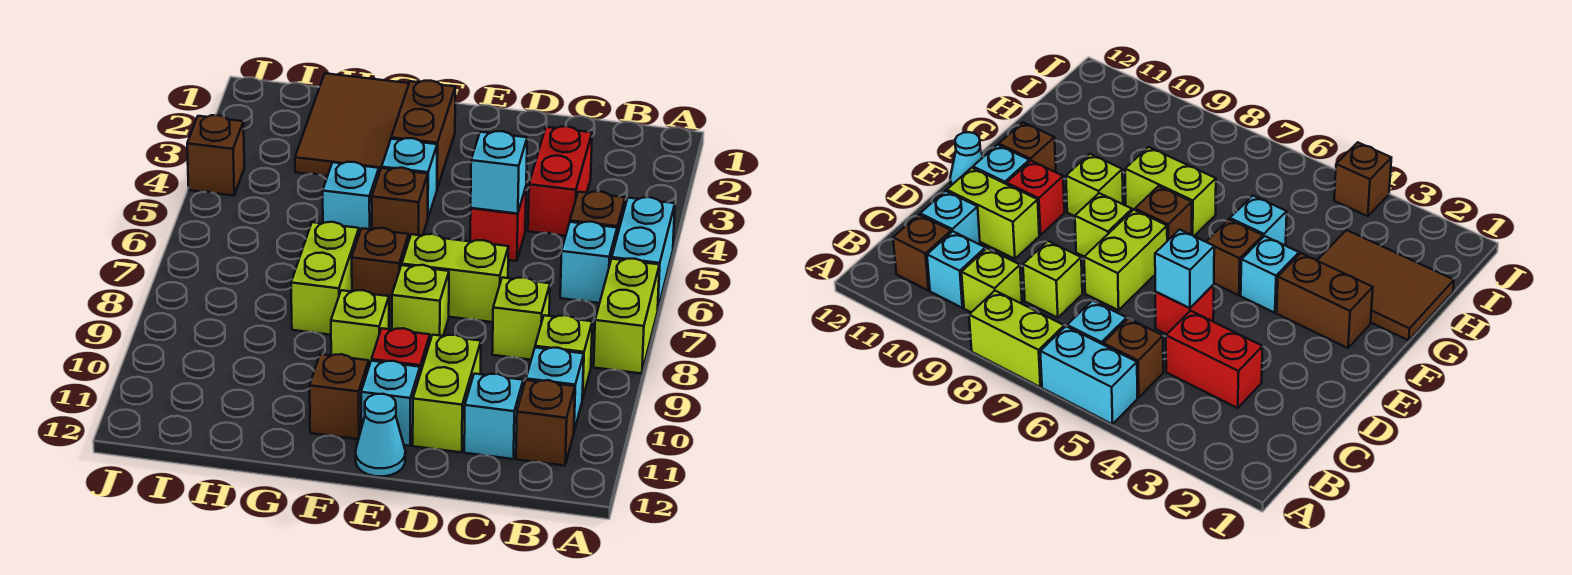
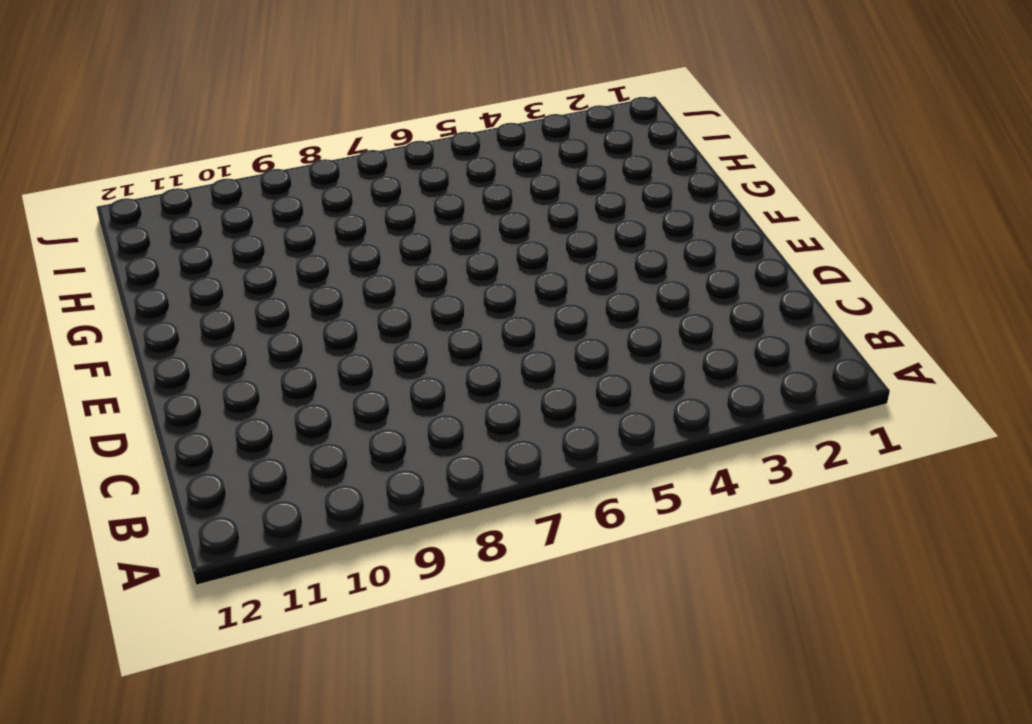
none -> cyan brick A5:A6 level 1
none -> lime brick A7:A8 level 1
none -> brown brick B5 level 1

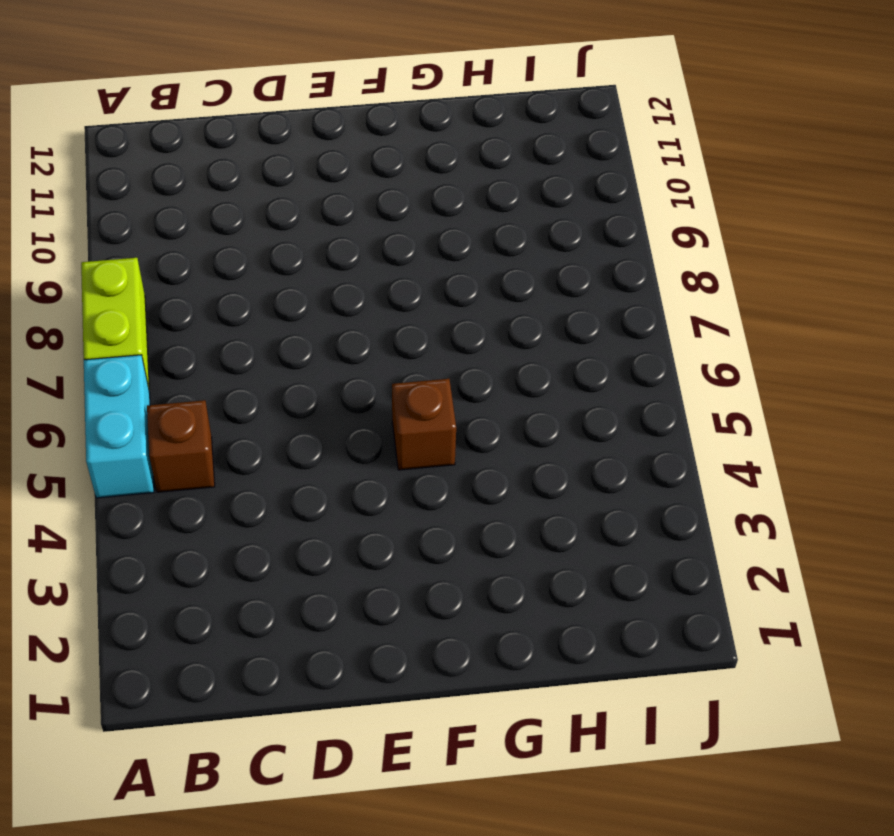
none -> cyan brick B6 level 1
none -> lime brick B9 level 1
none -> cyan brick B10 level 1

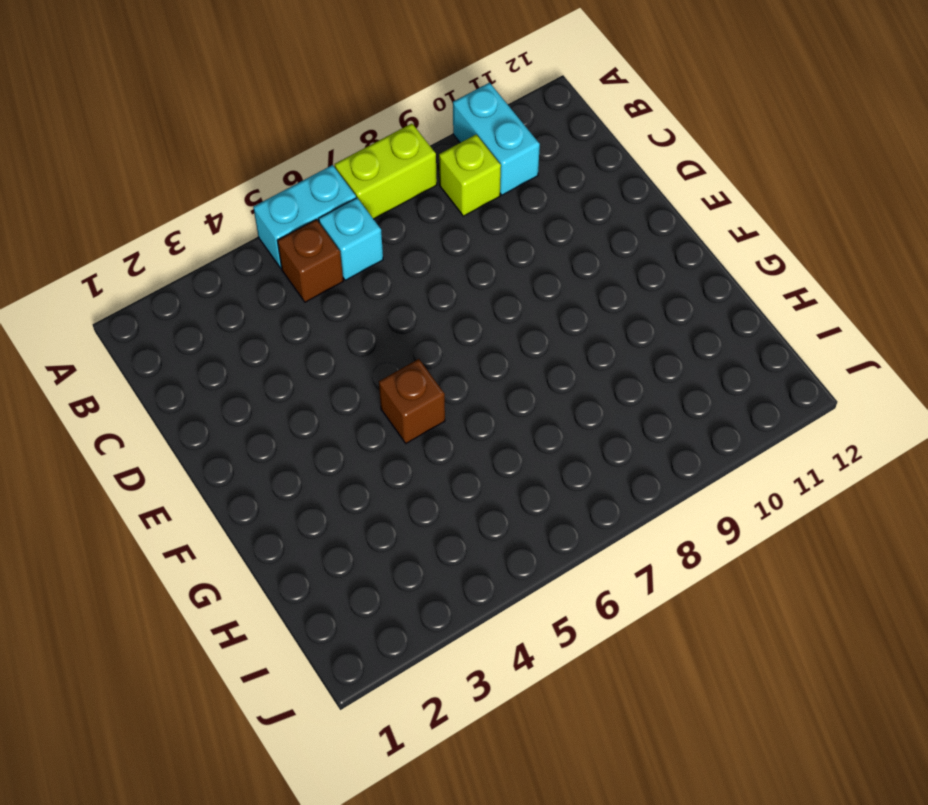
cyan brick A10:B10 level 1 -> cyan brick B10 level 1
none -> brown brick B11 level 1
none -> red brick C3:C4 level 1
none -> lime brick C8 level 1

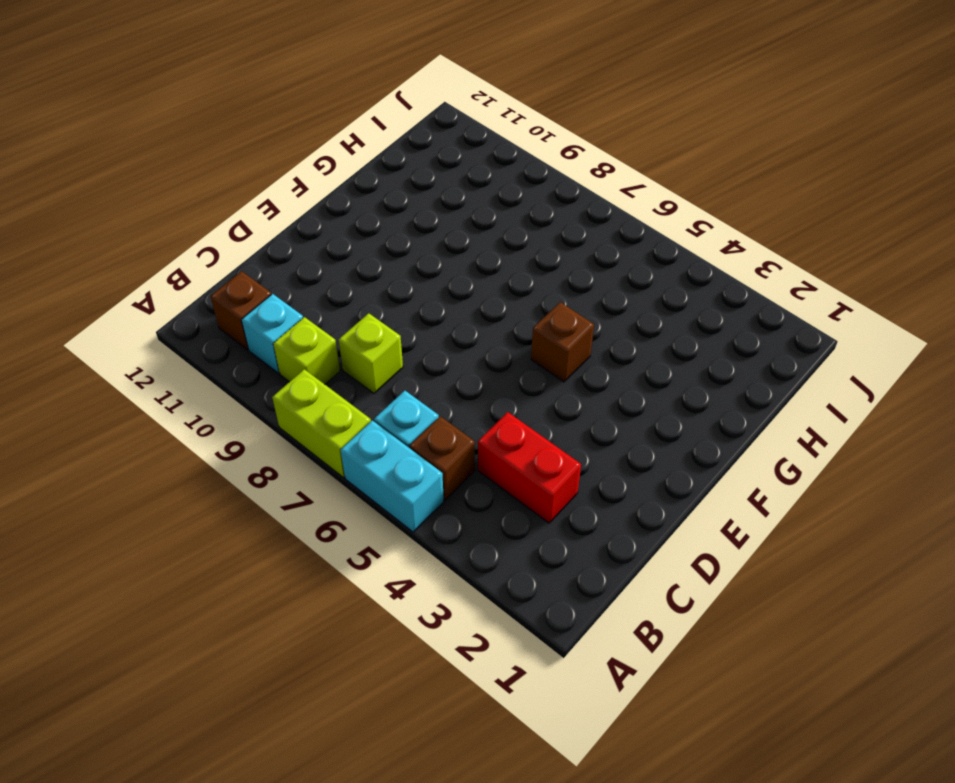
none -> cyan brick C11 level 1
none -> red brick D5 level 1
none -> lime brick D7:E7 level 1

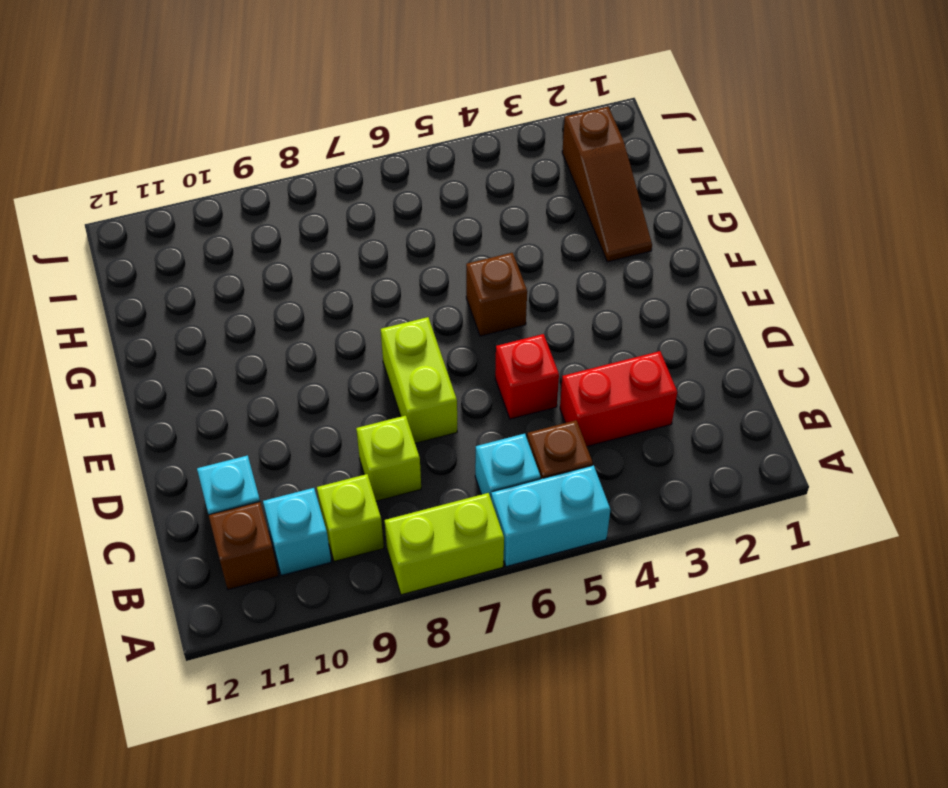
brown slope G2:I2 level 1 top I -> brown tile G1:H3 level 1
none -> lime brick D10:D11 level 1
none -> lime brick E8 level 1
none -> red brick E10 level 1

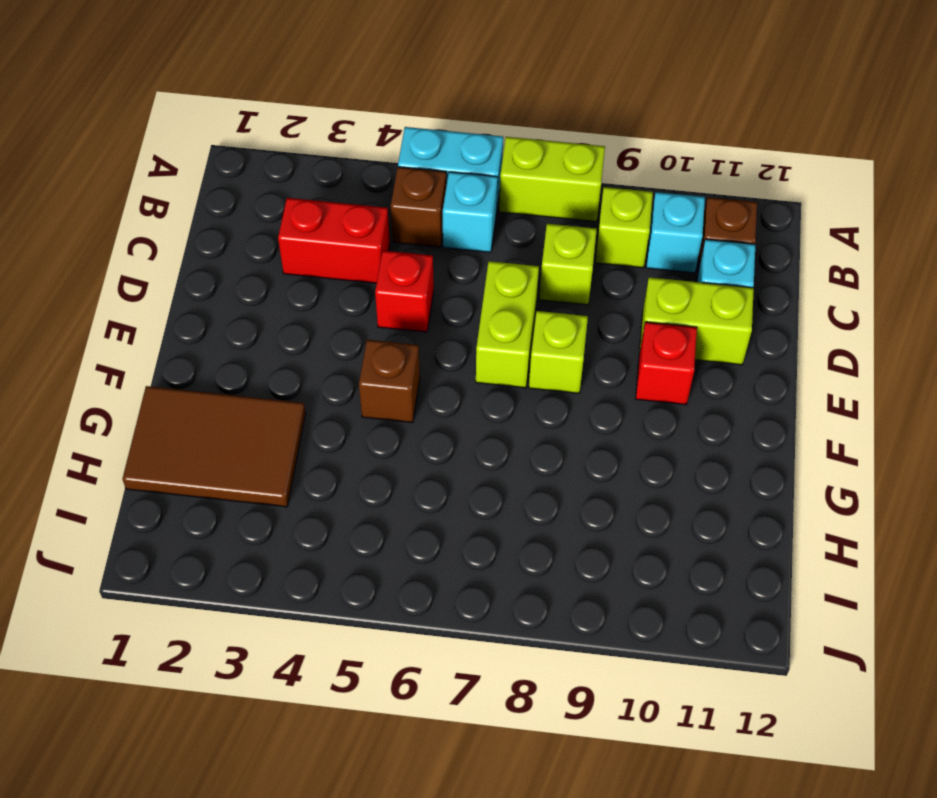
none -> cyan brick E11 level 1
none -> cyan cone E12 level 1
none -> brown brick F2:F3 level 1

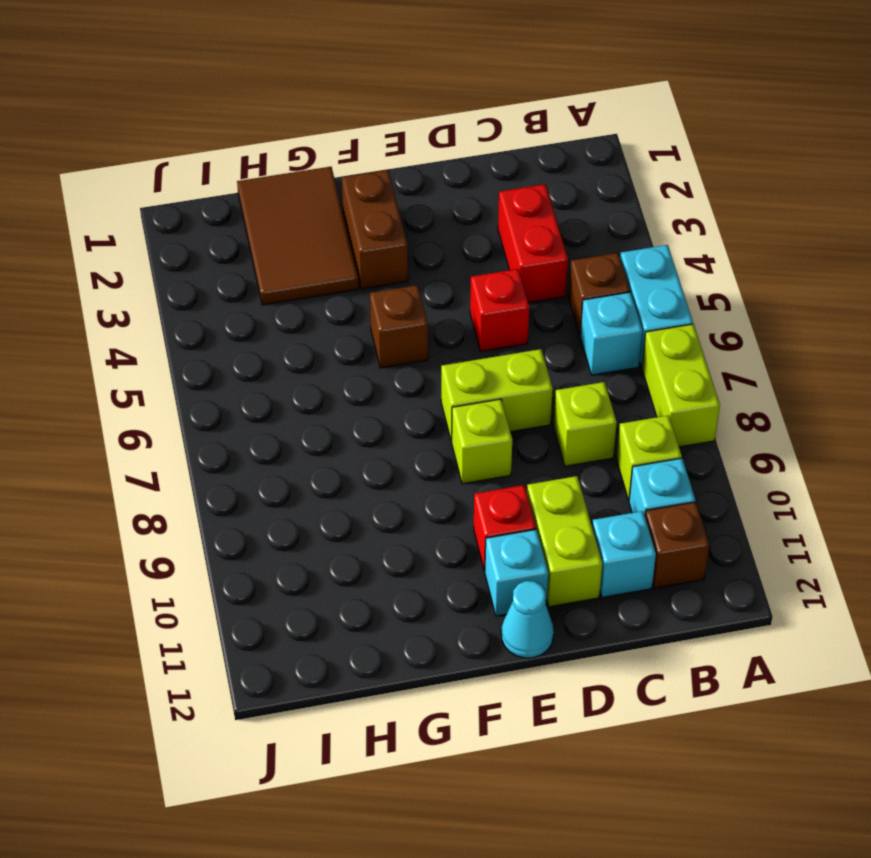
none -> cyan brick F4 level 1
none -> brown brick F7 level 1
none -> lime brick F9 level 1

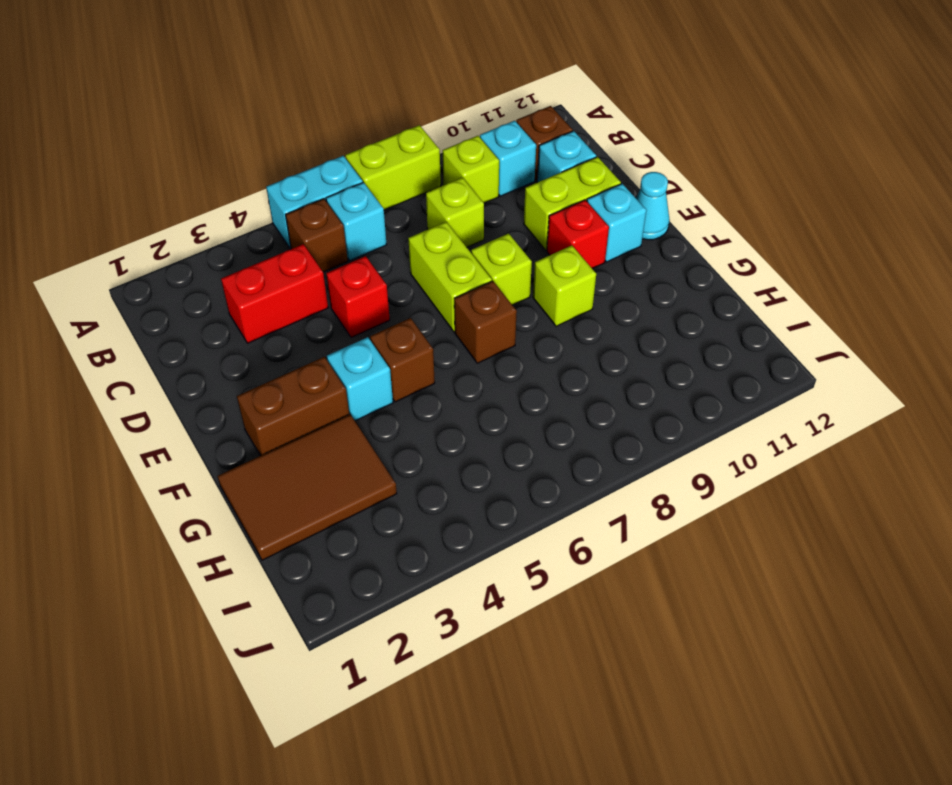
none -> brown brick F11 level 1
none -> cyan brick G5 level 1
none -> lime brick G7:G8 level 1

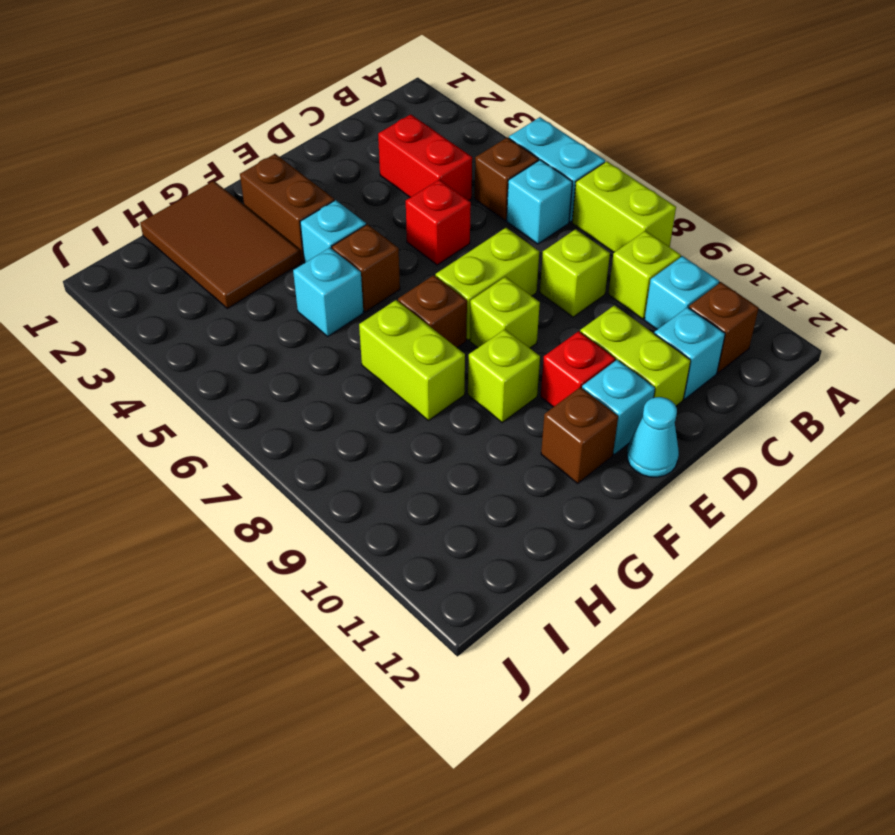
none -> brown brick J4 level 1
none -> cyan brick D5 level 2

